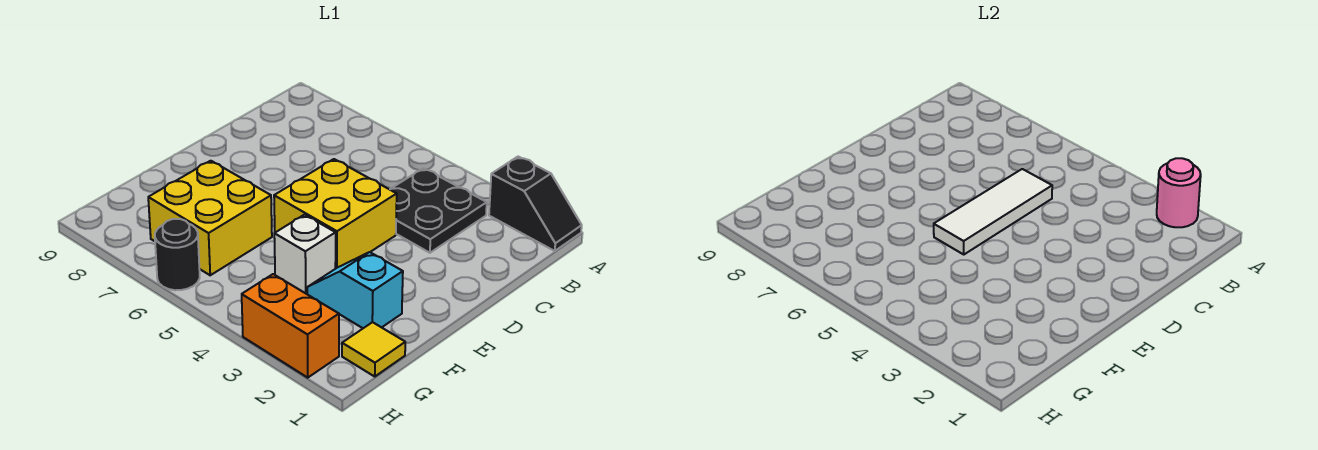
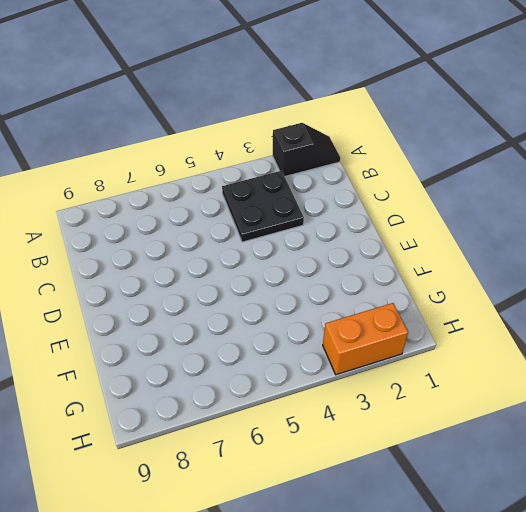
none -> yellow brick D4:E5 level 1
none -> cyan slope F2:F3 level 1 top 2

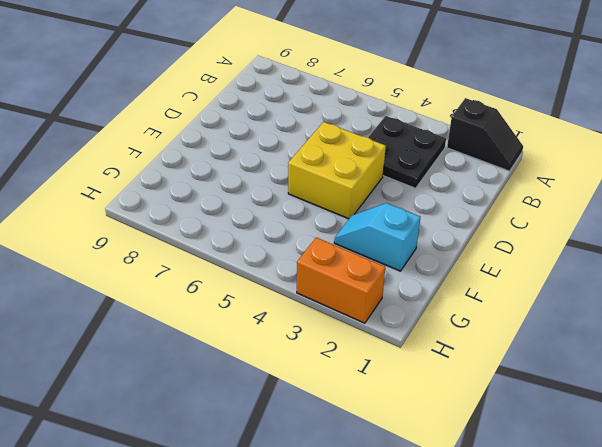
none -> white brick F4 level 1
none -> yellow brick F6:G7 level 1

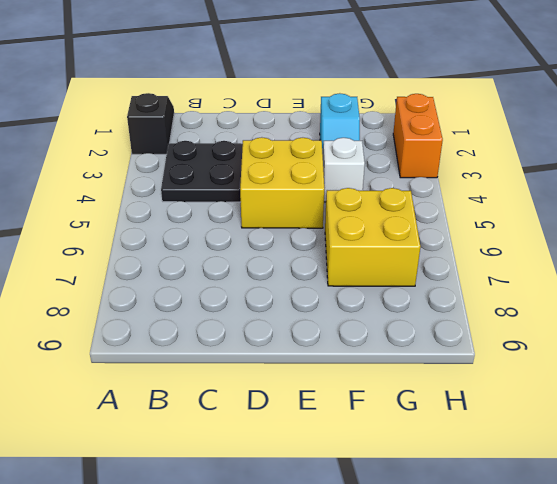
none -> yellow tile G1 level 1
none -> black round brick H6 level 1

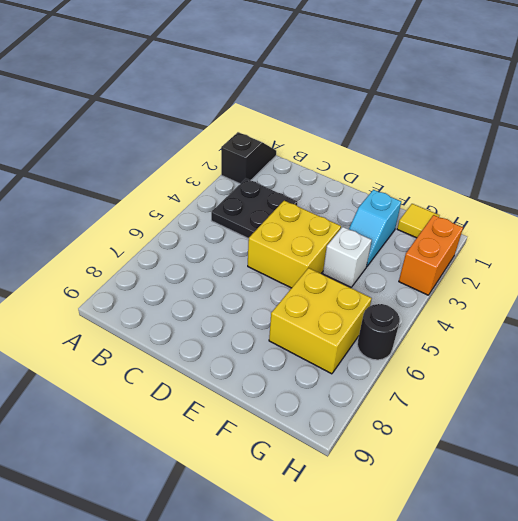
none -> pink round brick A2 level 2
none -> white tile C5:E5 level 2

